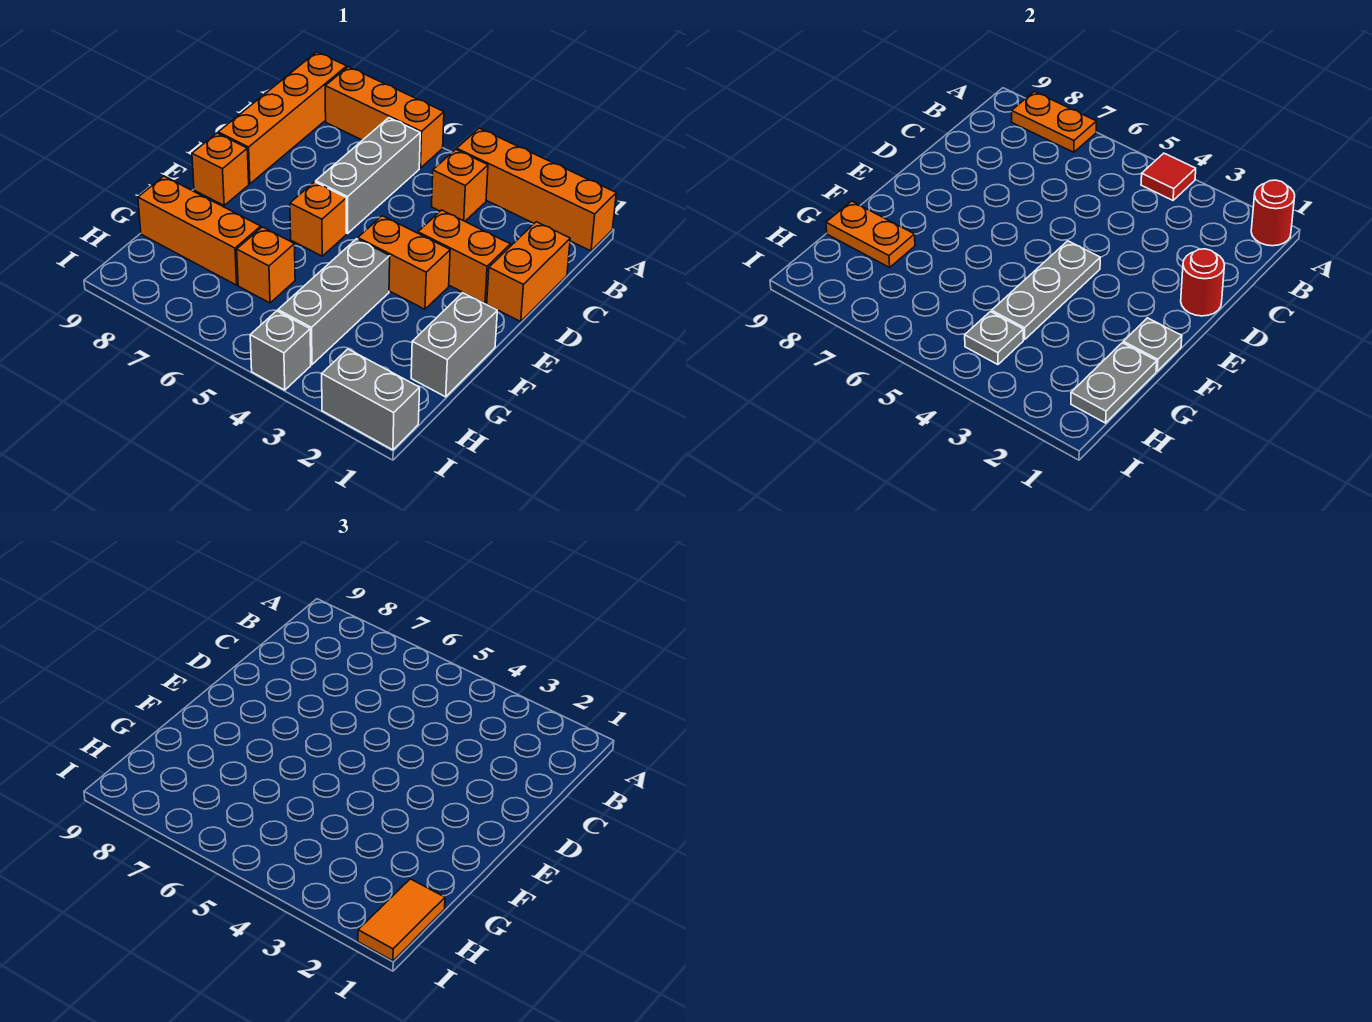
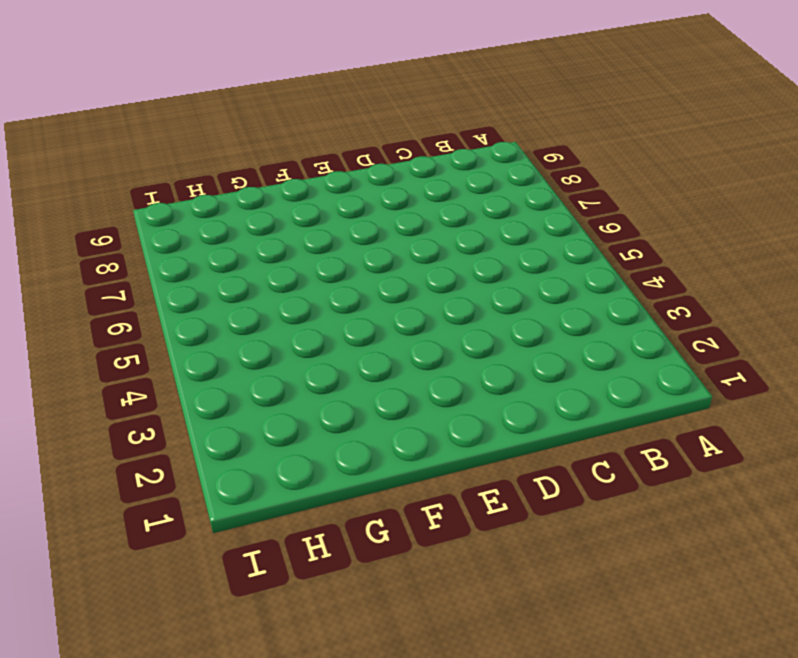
none -> orange brick A1:A4 level 1
none -> orange brick A6:A8 level 1
none -> orange brick A9:D9 level 1

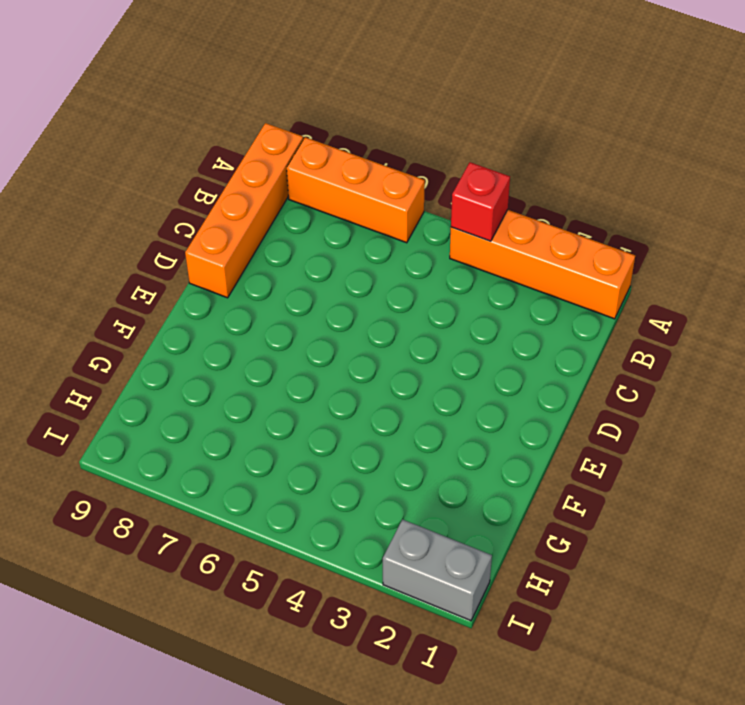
red brick A4 level 2 -> red tile A4 level 2
none -> orange brick B4 level 1
none -> grey brick B6:D6 level 1
none -> orange brick C1:D1 level 1

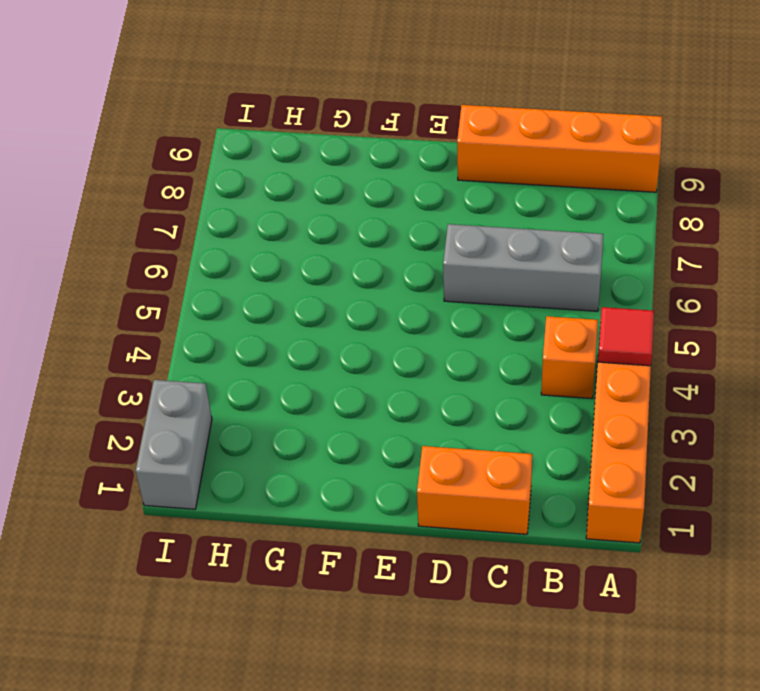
none -> orange brick A6:A8 level 1
none -> orange brick D2:D3 level 1
none -> orange brick E3:E4 level 1

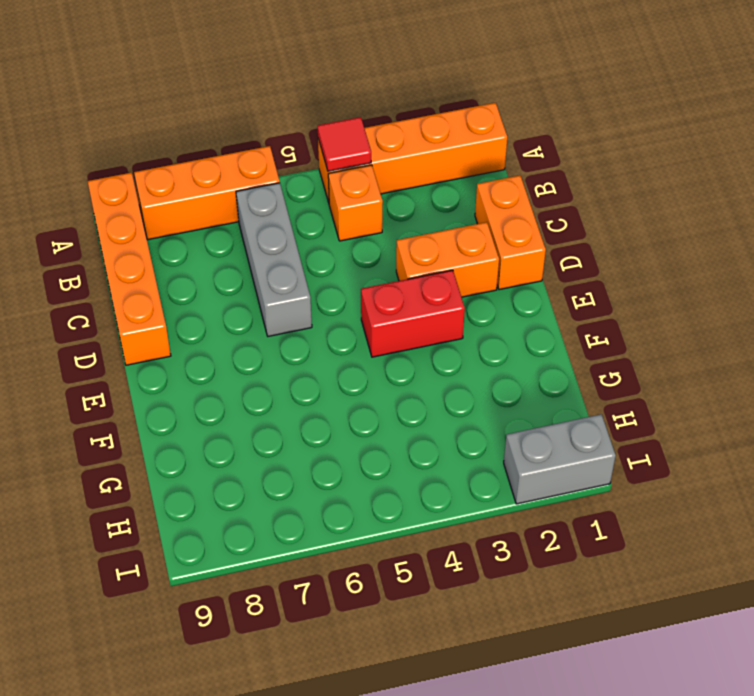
red brick E3:E4 level 1 -> orange brick E3:E4 level 1
none -> orange brick E6 level 1
none -> orange brick E9 level 1
none -> grey brick F1:G1 level 1

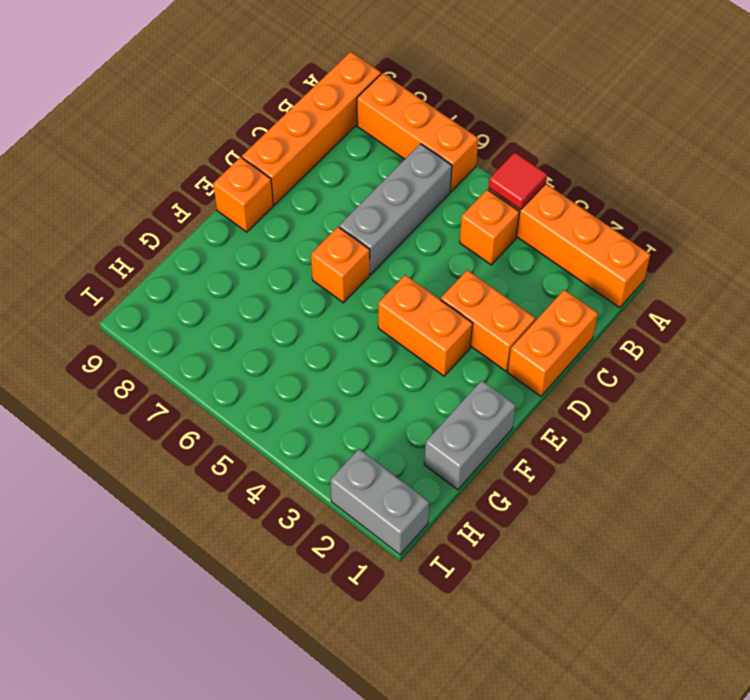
none -> grey brick F4:H4 level 1
none -> orange brick G6 level 1
none -> orange brick G7:G9 level 1

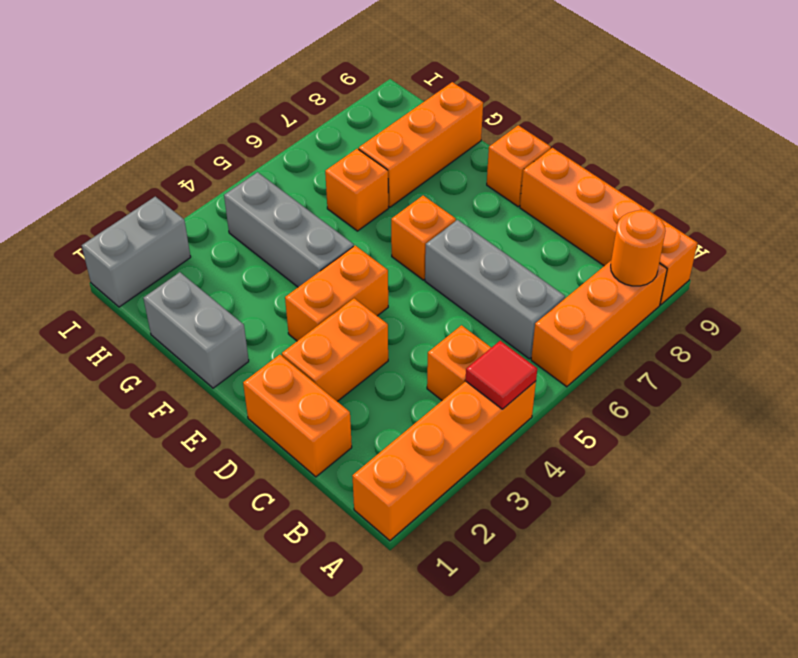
orange round brick A8 level 2 -> orange plate A7:A8 level 2
none -> grey brick I4 level 1
none -> red round brick A1 level 2
none -> red round brick D1 level 2

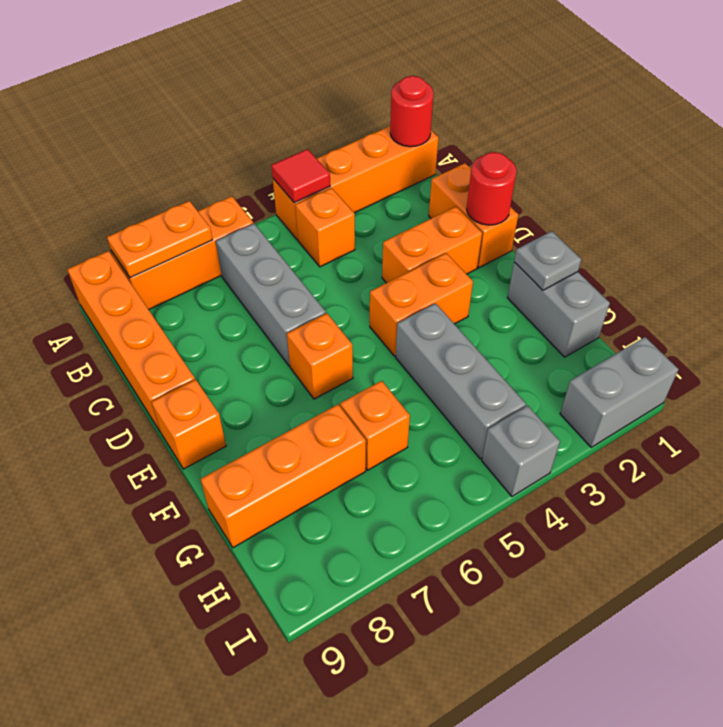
none -> grey plate E4:G4 level 2
none -> grey plate G1:H1 level 2
none -> orange plate G8:G9 level 2

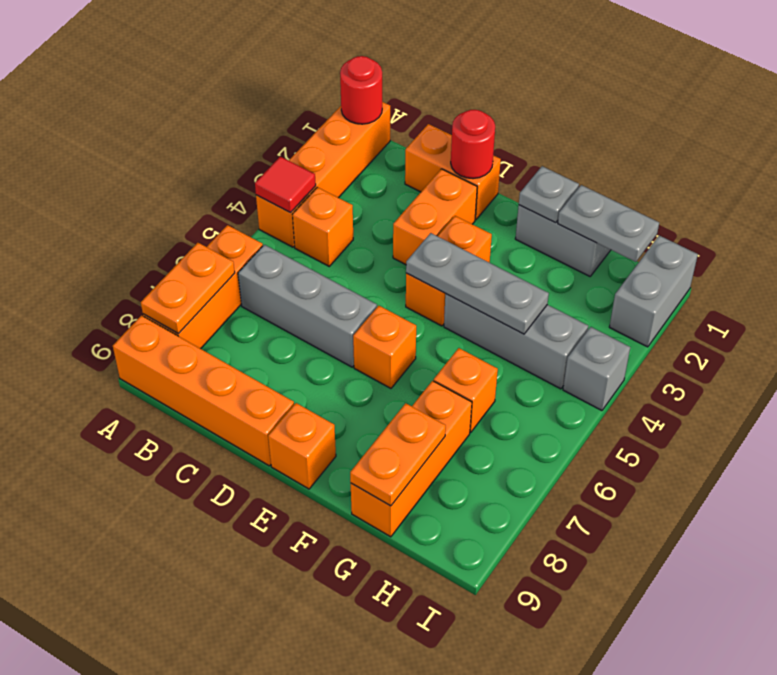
none -> grey plate H4 level 2
none -> orange tile H1:I1 level 3

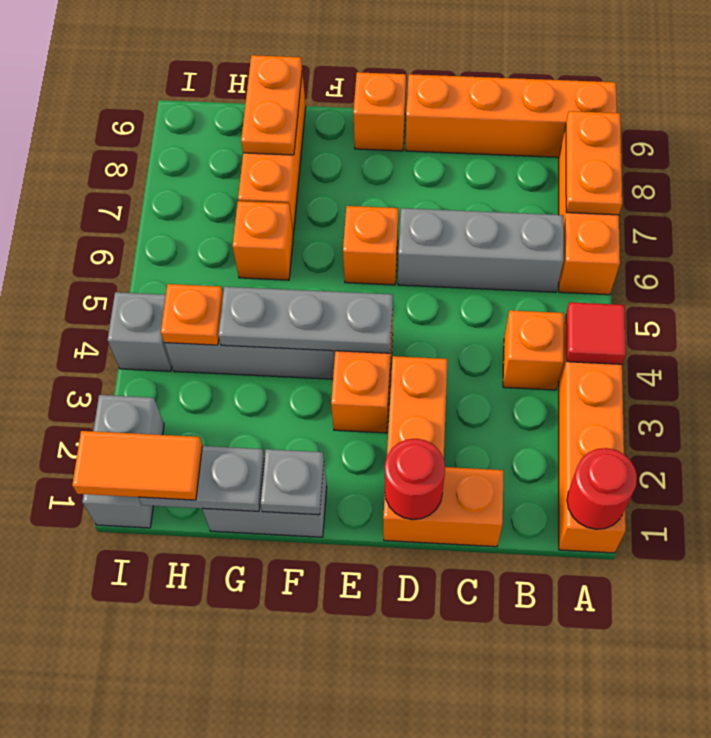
orange plate H4 level 2 -> grey plate H4 level 2

